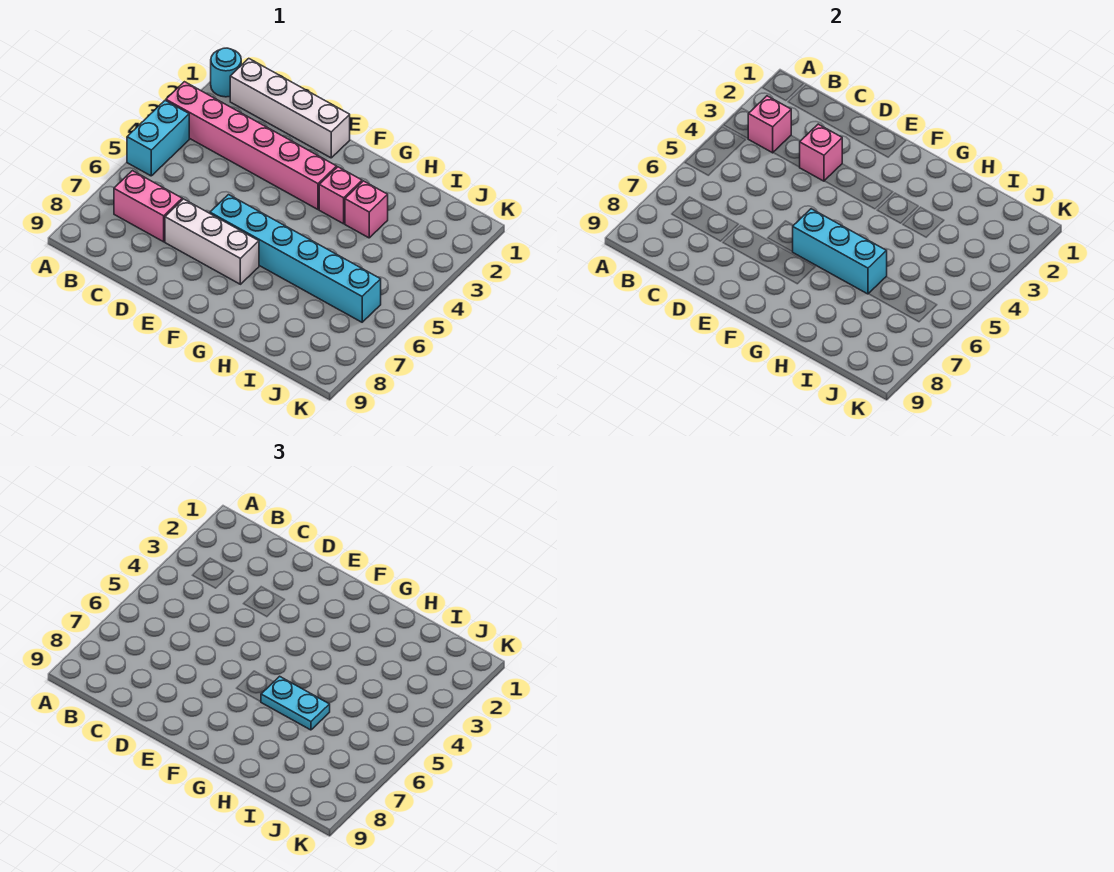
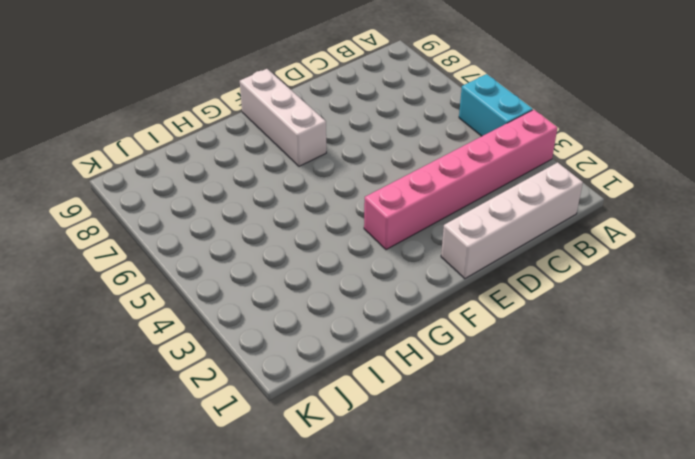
white brick F7:F9 level 1 -> white brick D7:F7 level 1
none -> cyan round brick A1 level 1
none -> pink brick B7:C7 level 1
none -> cyan brick E6:J6 level 1

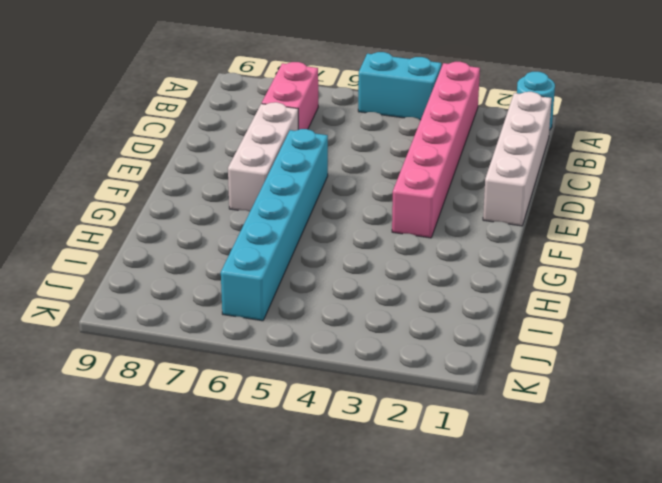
none -> pink brick G3 level 1
none -> pink brick H3 level 1
none -> pink brick B3 level 2

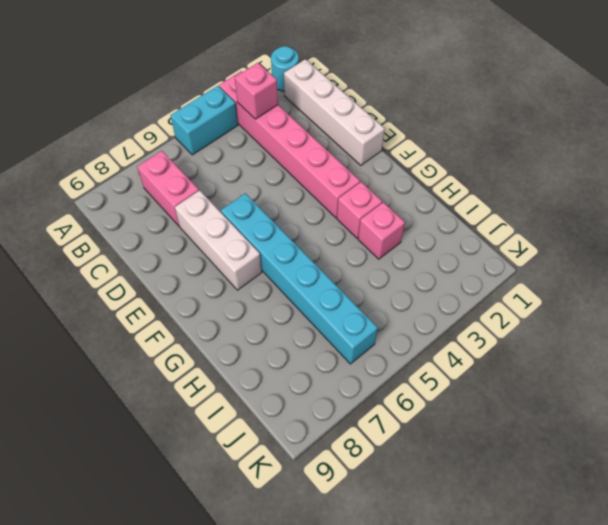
none -> pink brick D3 level 2
none -> cyan brick F6:H6 level 2
none -> cyan plate G6:H6 level 3

